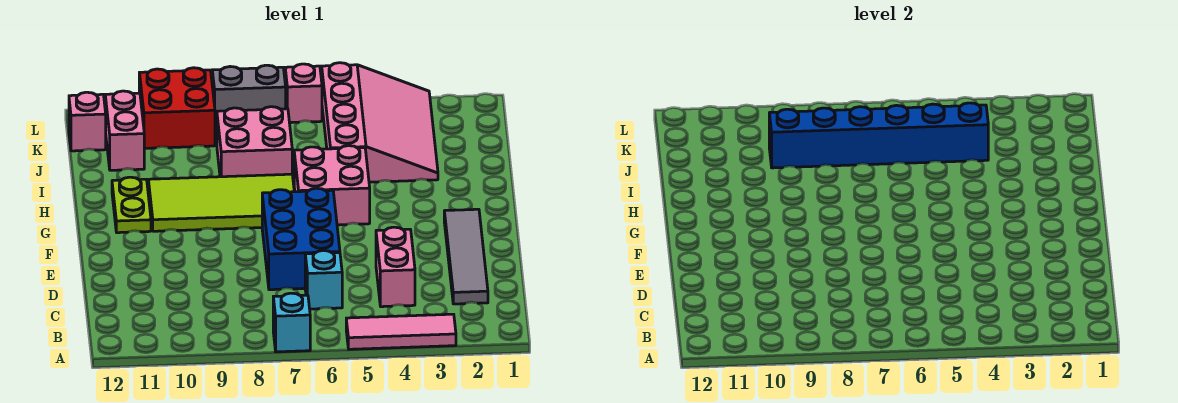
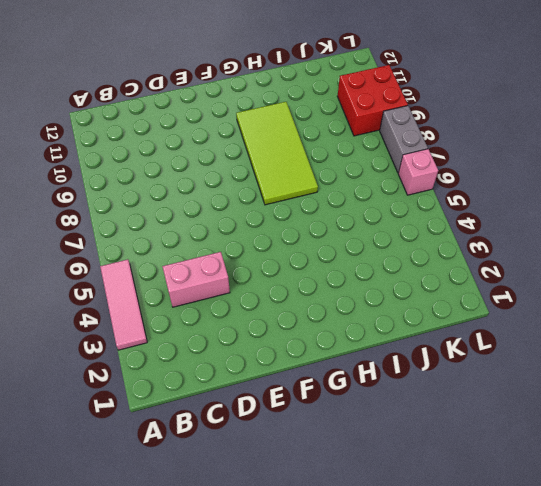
none -> cyan brick A7 level 1
none -> grey tile C2:F2 level 1
none -> cyan brick C6 level 1

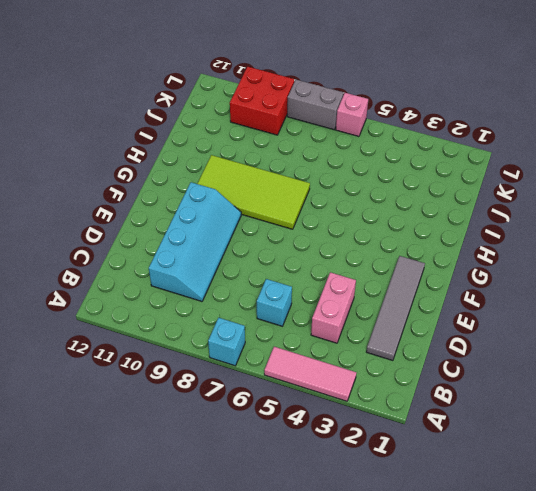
cyan slope C9:F10 level 1 top 10 -> none
none -> blue brick D6:F7 level 1
none -> pink brick G5:H6 level 1
none -> lime plate G11:H11 level 1

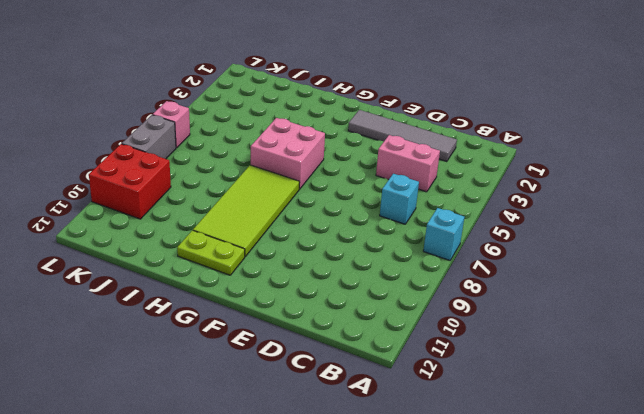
none -> pink tile A3:A5 level 1
none -> blue brick D6:F7 level 1
none -> pink slope I3:L5 level 1 top 5

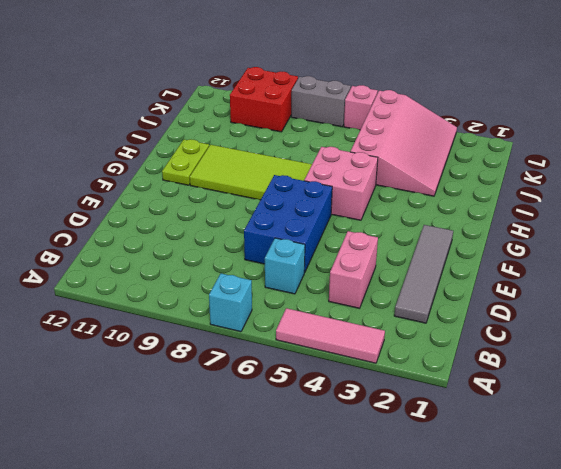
none -> pink brick I7:J8 level 1
none -> pink brick J11:K11 level 1
none -> pink brick K12 level 1

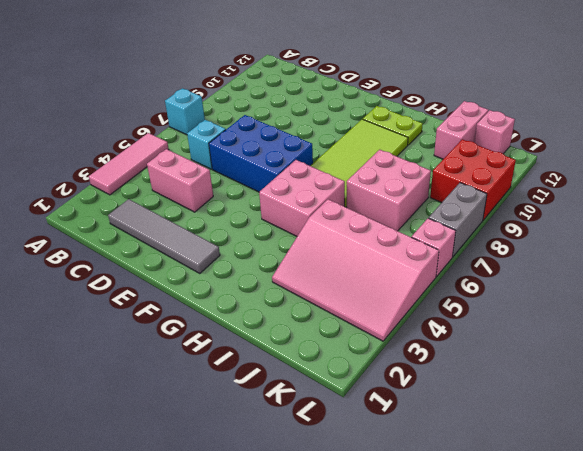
pink brick J11:J12 level 1 -> pink brick J11:K11 level 1
none -> blue brick J4:J9 level 2

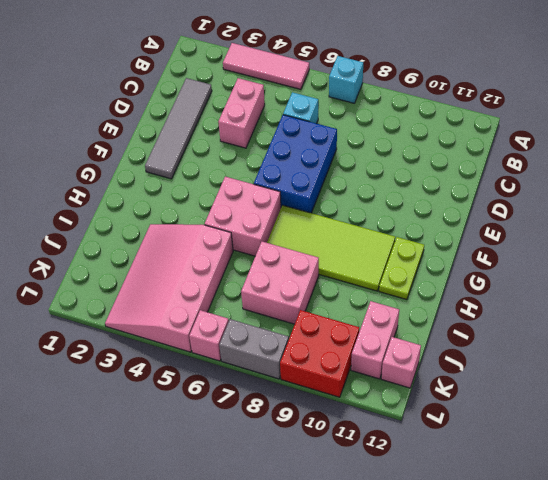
none -> blue brick J4:J9 level 2

